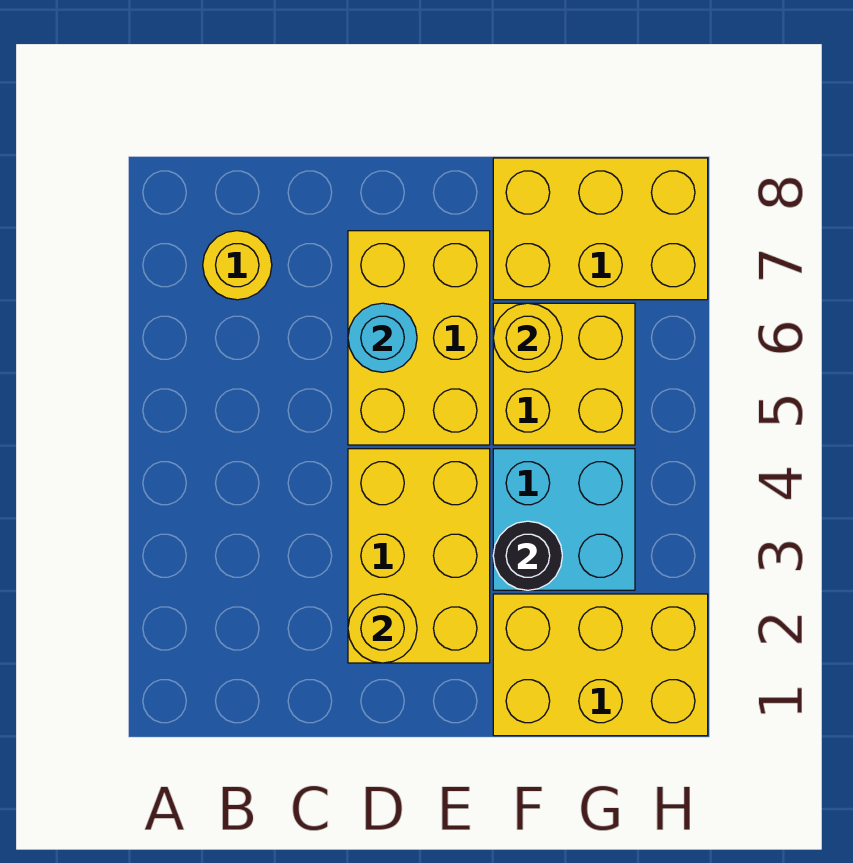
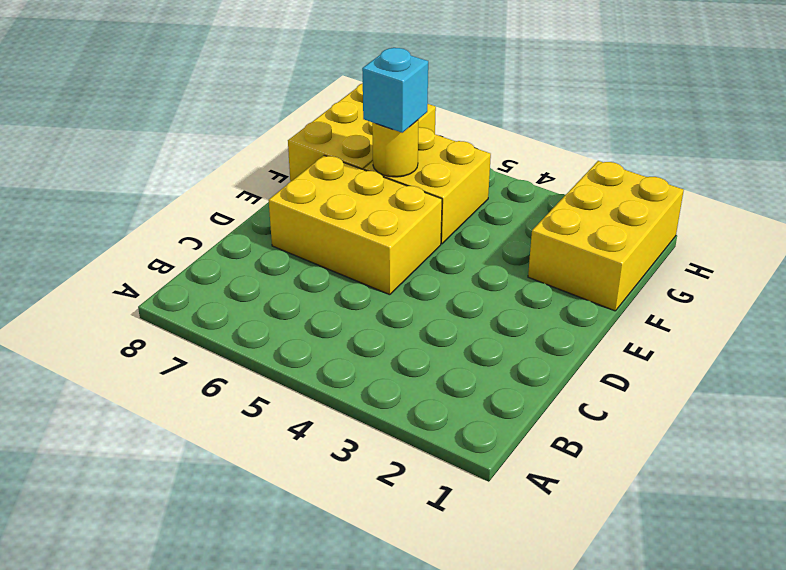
cyan brick F6 level 3 -> none
none -> yellow round brick B7 level 1
none -> yellow brick D2:E4 level 1

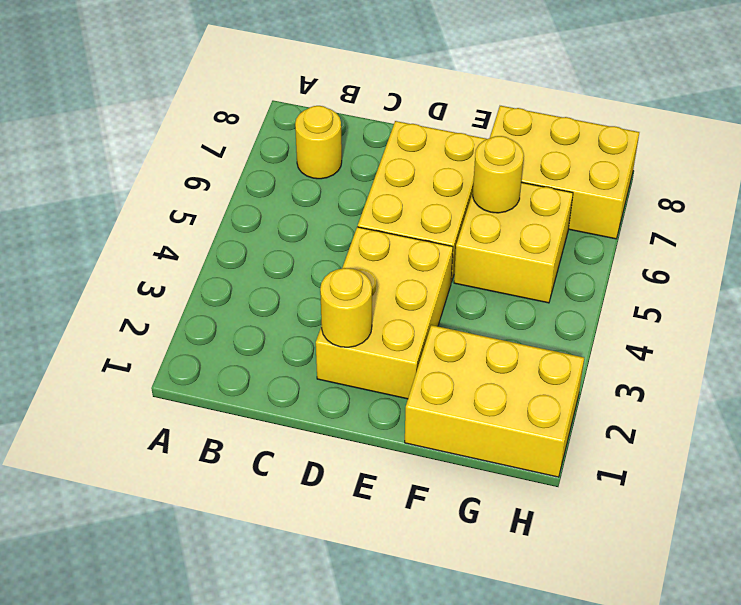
none -> cyan brick F3:G4 level 1
none -> cyan round brick D6 level 2

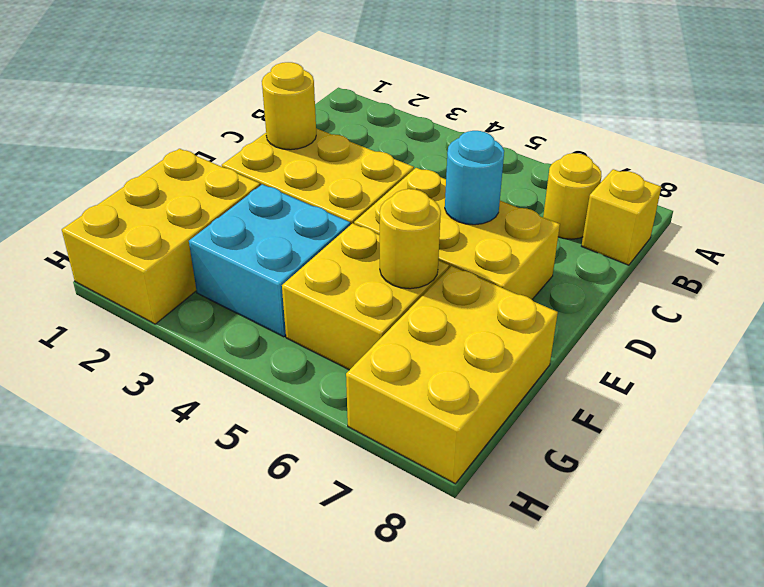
yellow brick B8 level 1 -> none
none -> black round brick F3 level 2

